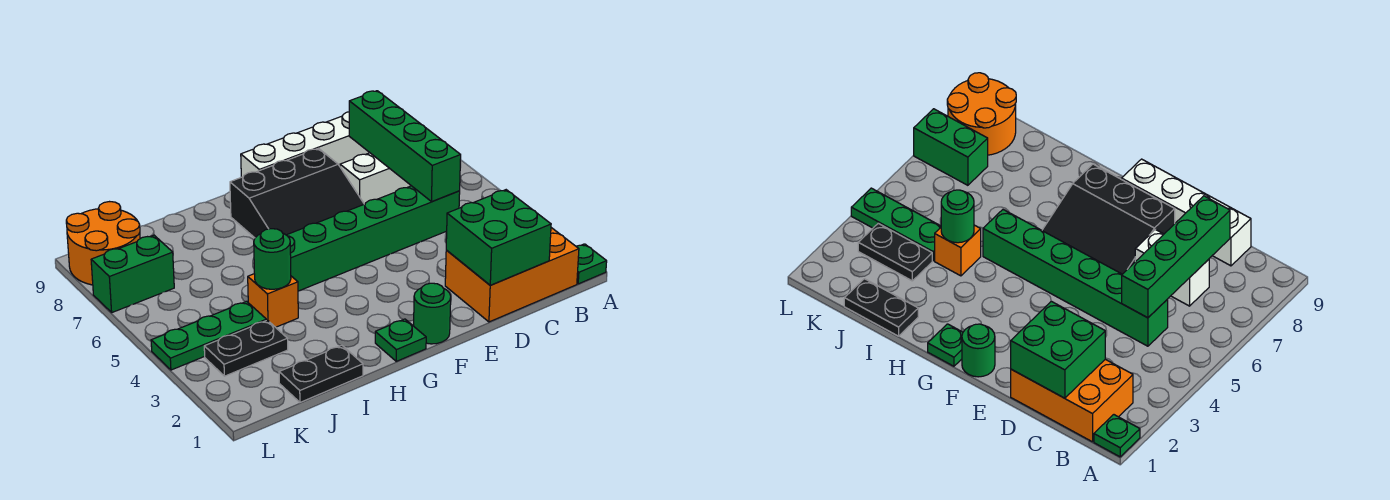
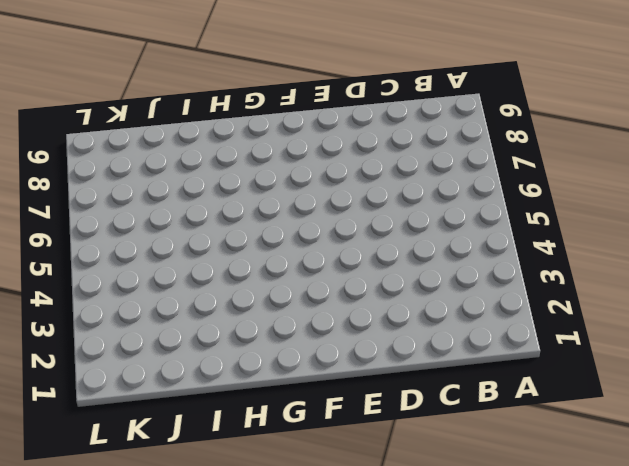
none -> green plate A1 level 1
none -> orange brick B1:D2 level 1
none -> green brick C5:H5 level 1

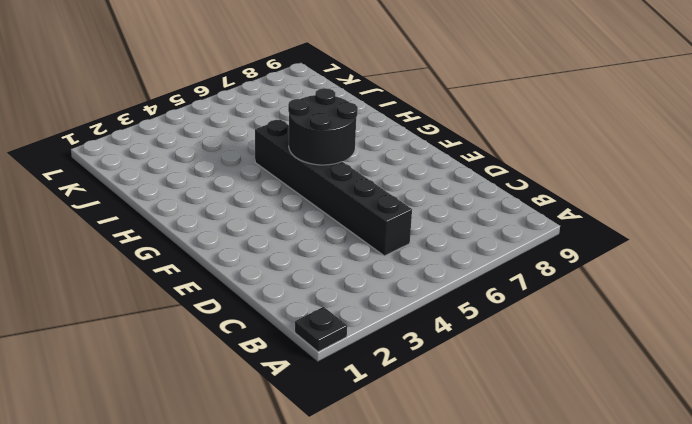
black plate A1 level 1 -> green plate A1 level 1
black brick C5:H5 level 1 -> green brick C5:H5 level 1
black round brick F5:G6 level 2 -> none
none -> orange brick B1:D2 level 1
none -> white brick C7:D7 level 1
none -> white brick C9:F9 level 1

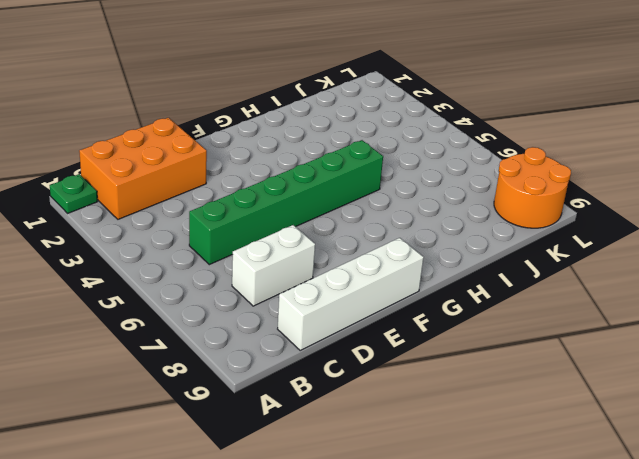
none -> black slope E6:G8 level 1 top 8
none -> green round brick F1 level 1
none -> green plate G1 level 1

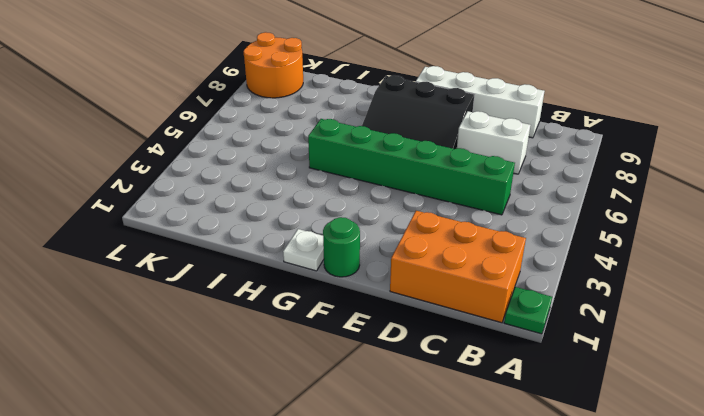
white plate G1 level 1 -> green plate G1 level 1
none -> black plate I1:J1 level 1
none -> orange brick I4 level 1
none -> black plate J3:K3 level 1

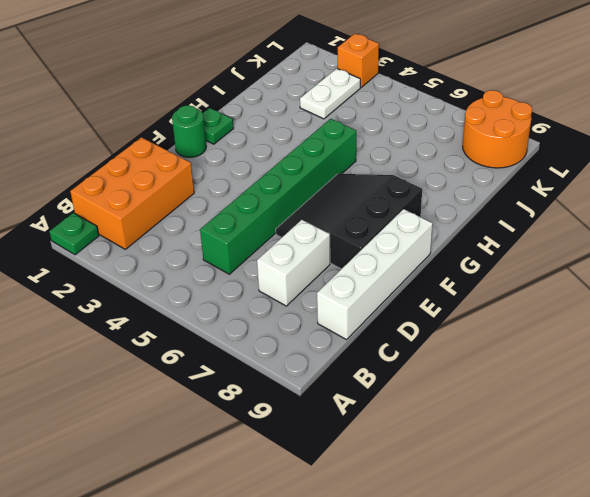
white plate J3:K3 level 1 -> black plate J3:K3 level 1
orange brick L3 level 1 -> orange brick I4 level 1
none -> black plate I1:J1 level 1
none -> green plate J4:L4 level 1
none -> green brick K7:L7 level 1

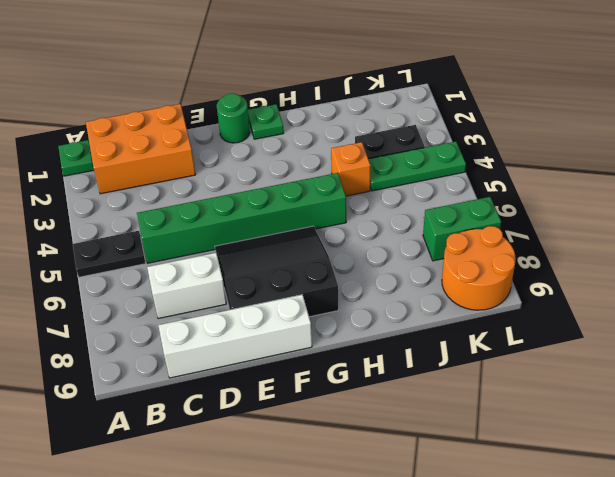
black plate A5:B5 level 1 -> black plate I1:J1 level 1
none -> green brick C1:D2 level 2
none -> green brick C5:C8 level 2
none -> green round brick I4 level 2

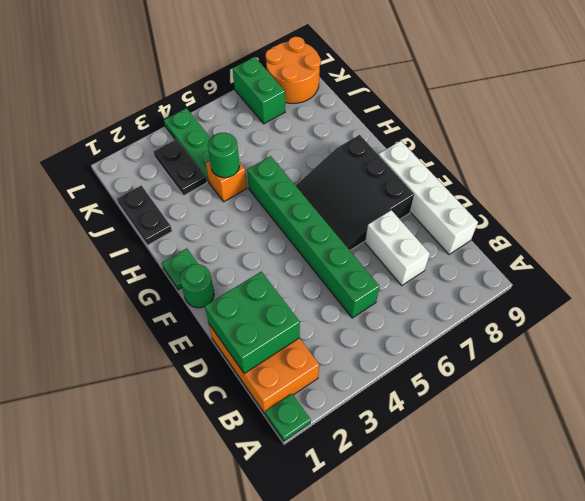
none -> green brick C5:C8 level 2

